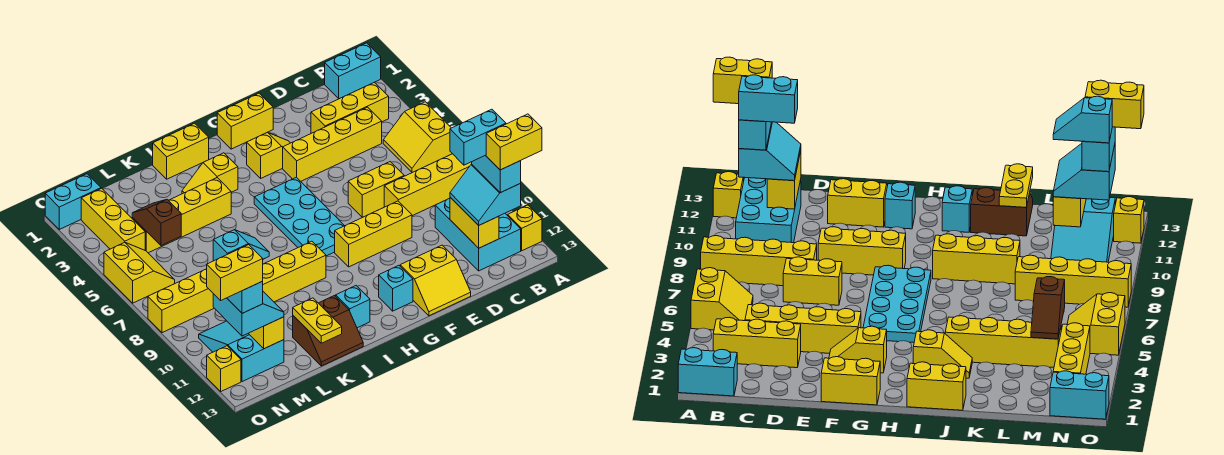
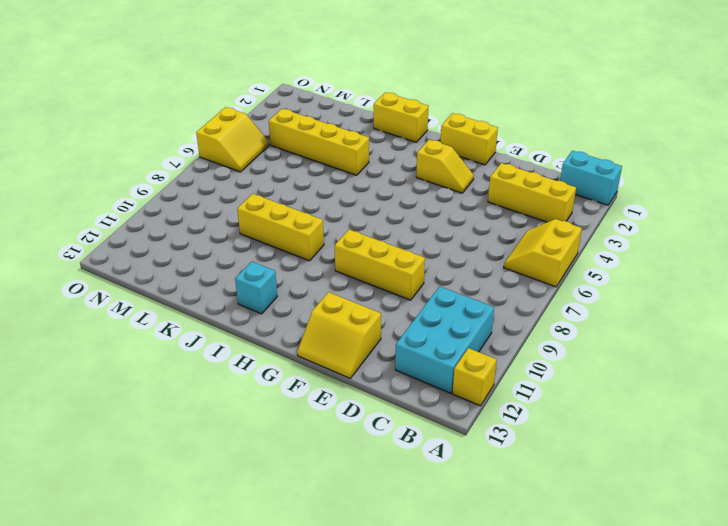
none -> yellow brick A8:D8 level 1
none -> yellow brick C4:F4 level 1
none -> yellow brick D7:E7 level 1
none -> cyan plate G5:H8 level 1

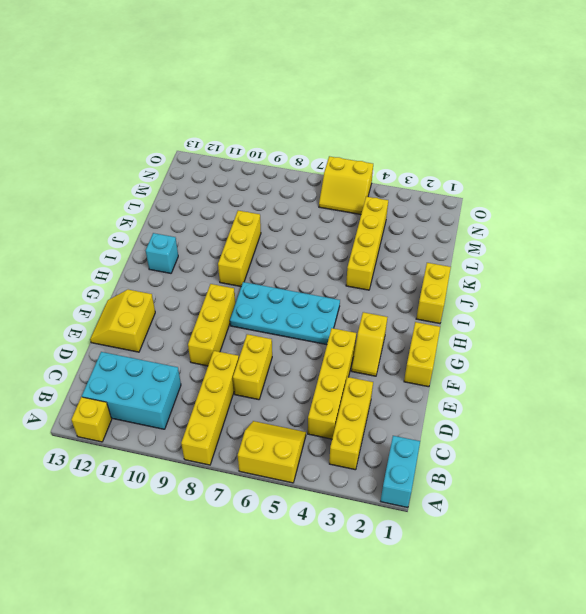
none -> cyan brick G12 level 1
none -> yellow slope I3:J3 level 1 top I
none -> brown slope J12:K13 level 1 top 12
none -> yellow brick L8:O8 level 1

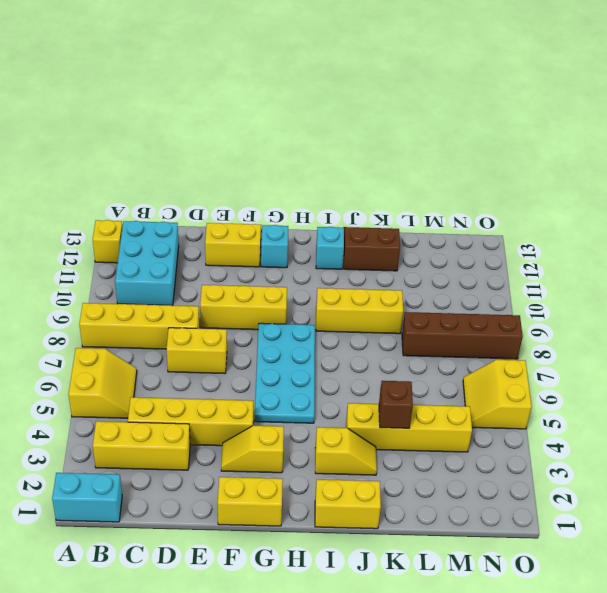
brown brick K4 level 2 -> none
brown brick L8:O8 level 1 -> yellow brick L8:O8 level 1
none -> cyan slope M10:N12 level 1 top 12
none -> cyan brick N1:O1 level 1
none -> yellow brick N2:N4 level 1
none -> yellow brick O12 level 1

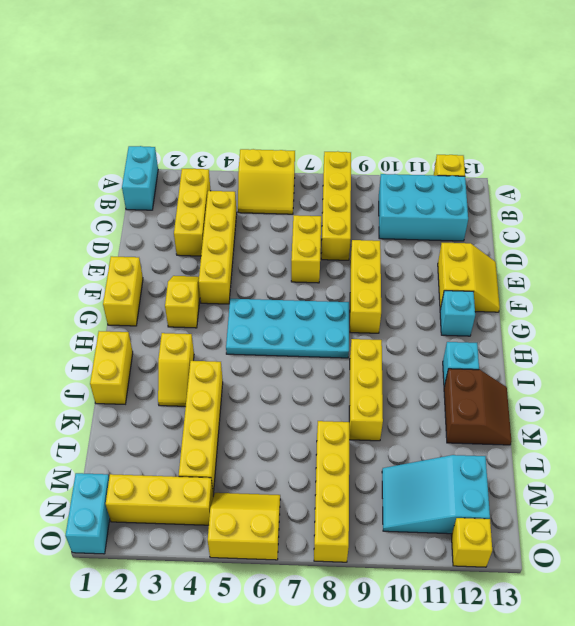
none -> yellow brick C11:C12 level 2
none -> yellow plate K12:K13 level 2
none -> brown slope M4:M5 level 2 top 5
none -> yellow brick M11:M12 level 2

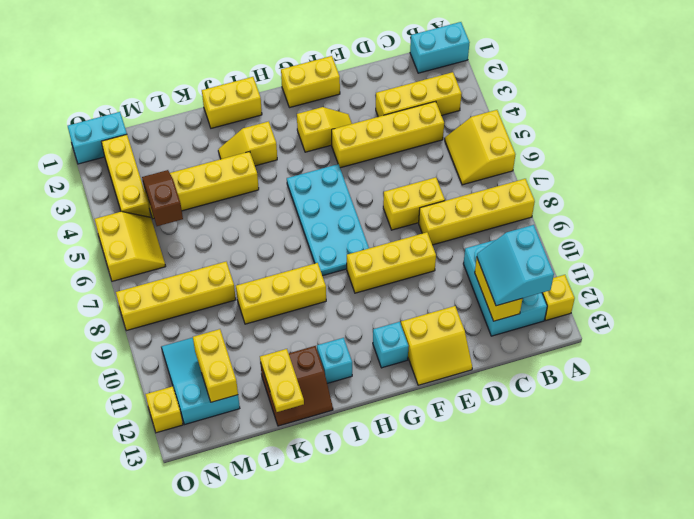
none -> cyan slope M11:N12 level 3 top N
none -> cyan brick B11:B12 level 4
none -> cyan brick N11:N12 level 4
none -> yellow brick A12:B12 level 5

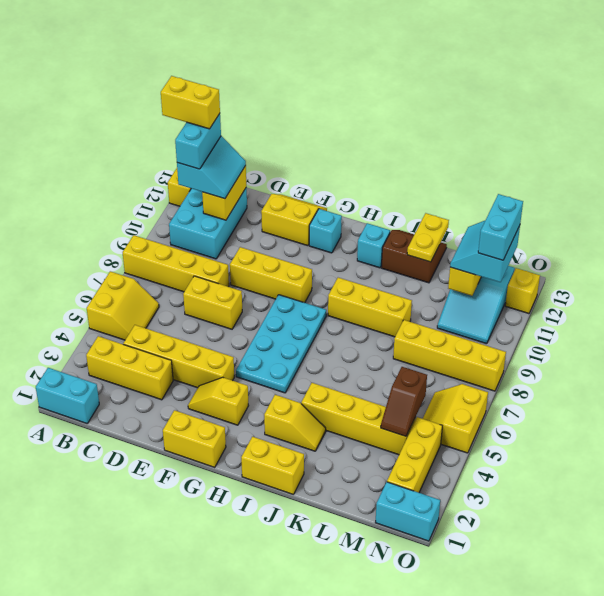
none -> cyan brick B11:C11 level 5
none -> cyan slope M11:N11 level 5 top N
none -> yellow brick N12:O12 level 5

